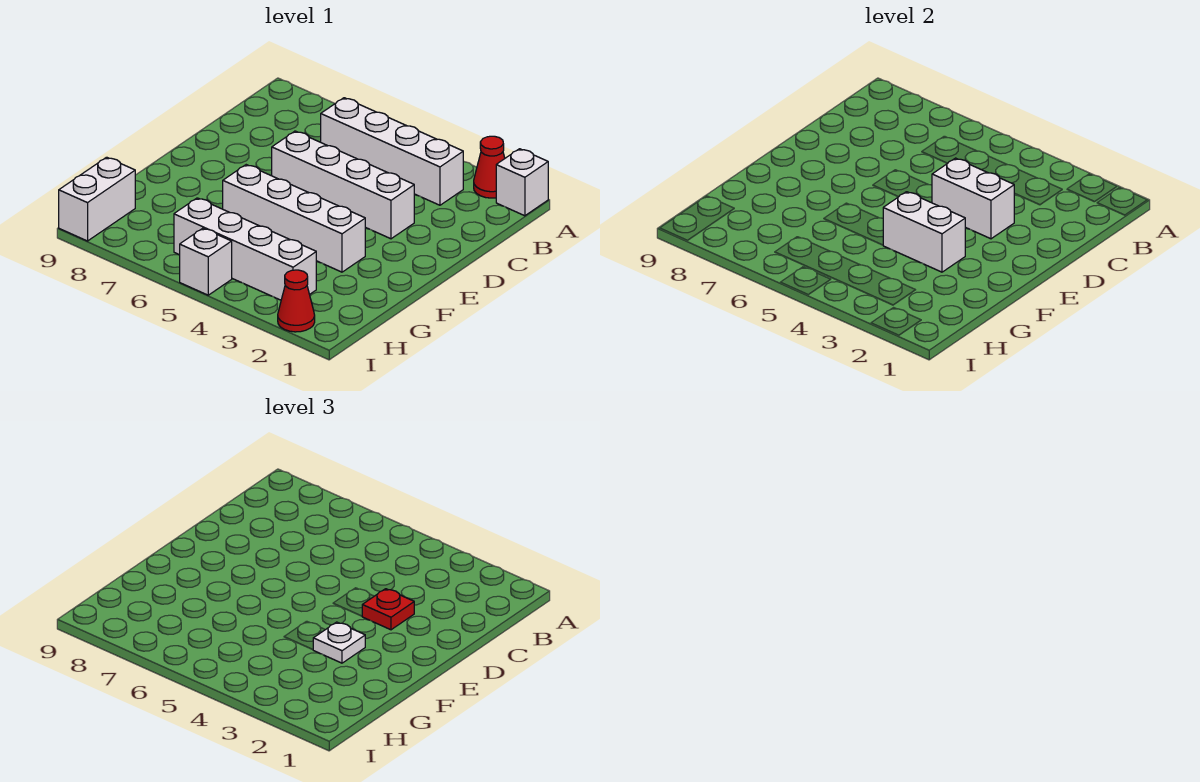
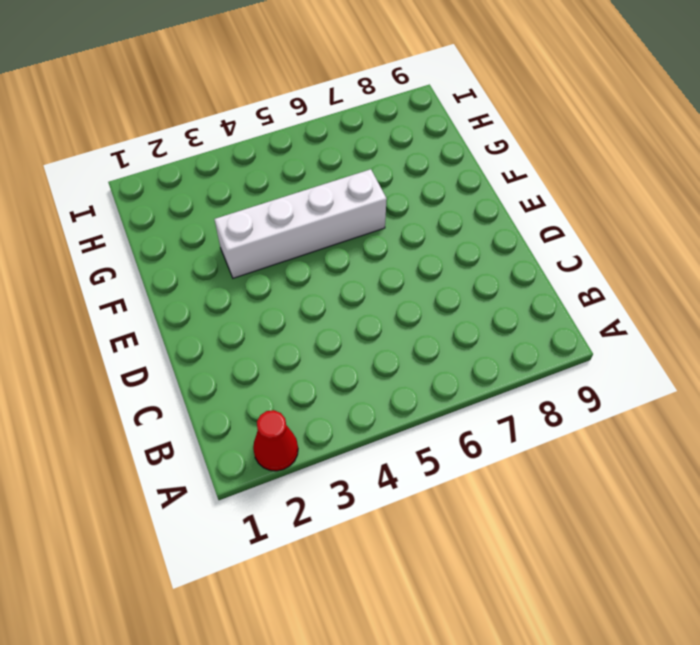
none -> white brick A1 level 1
none -> white brick B3:B6 level 1
none -> white brick D3:D6 level 1

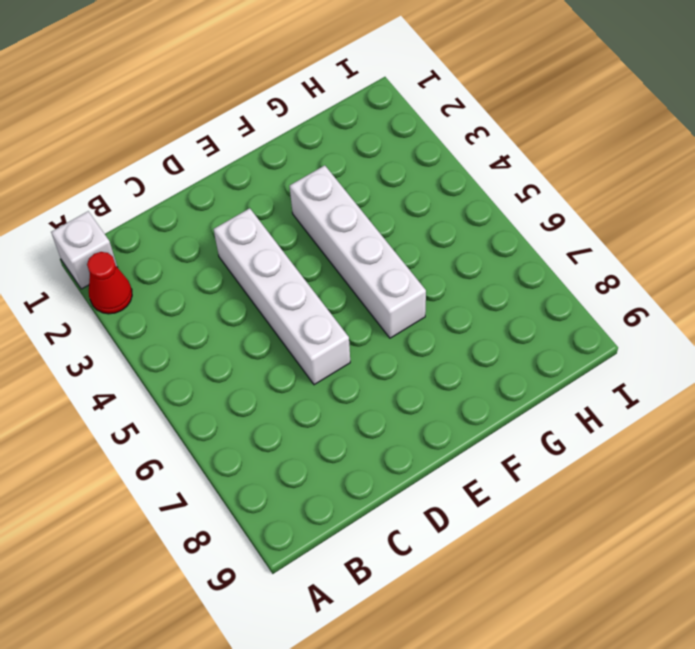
none -> white brick B3:B6 level 1
none -> white brick H3:H6 level 1
none -> white brick H9:I9 level 1

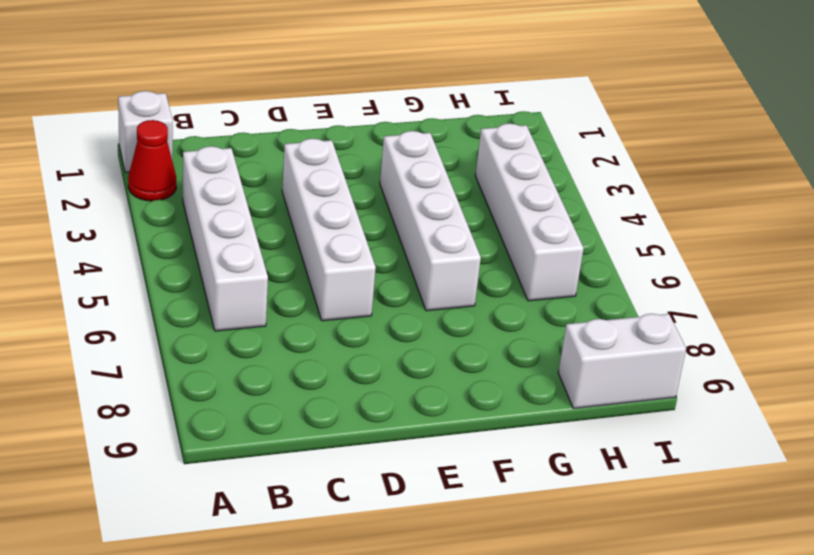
none -> red cone I2 level 1
none -> white brick I5 level 1
none -> white brick D3:D4 level 2

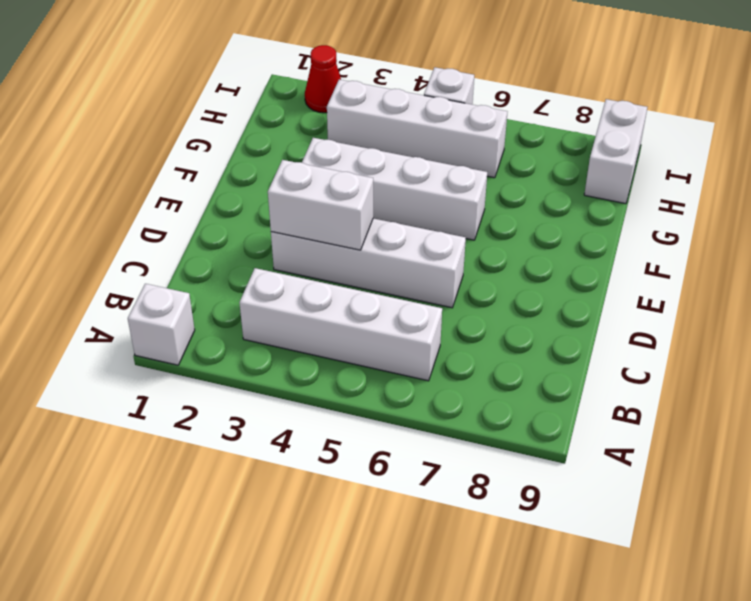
none -> red cone A2 level 1
none -> white brick F3:F4 level 2
none -> red plate D3 level 3

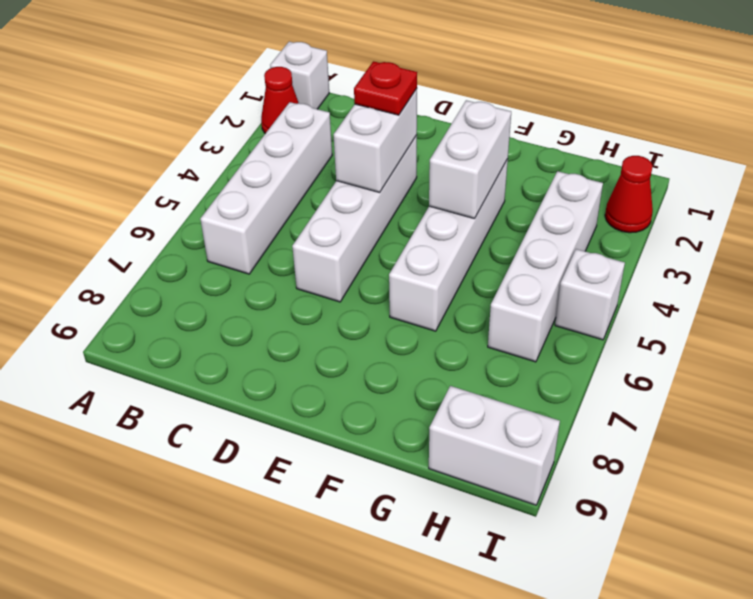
none -> white plate F3 level 3

